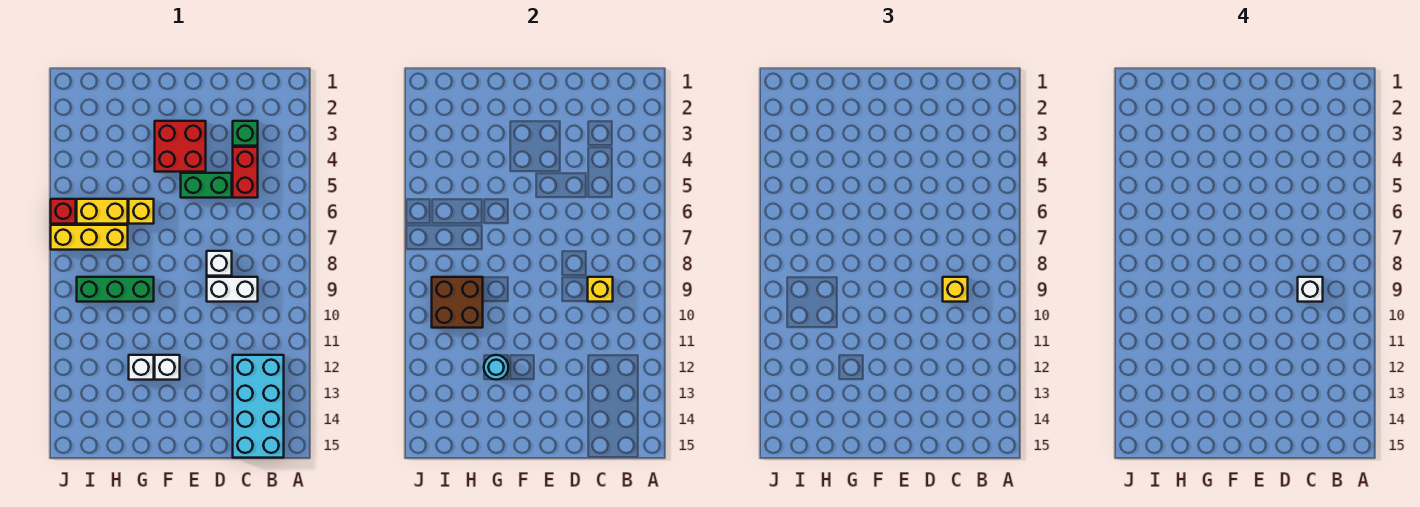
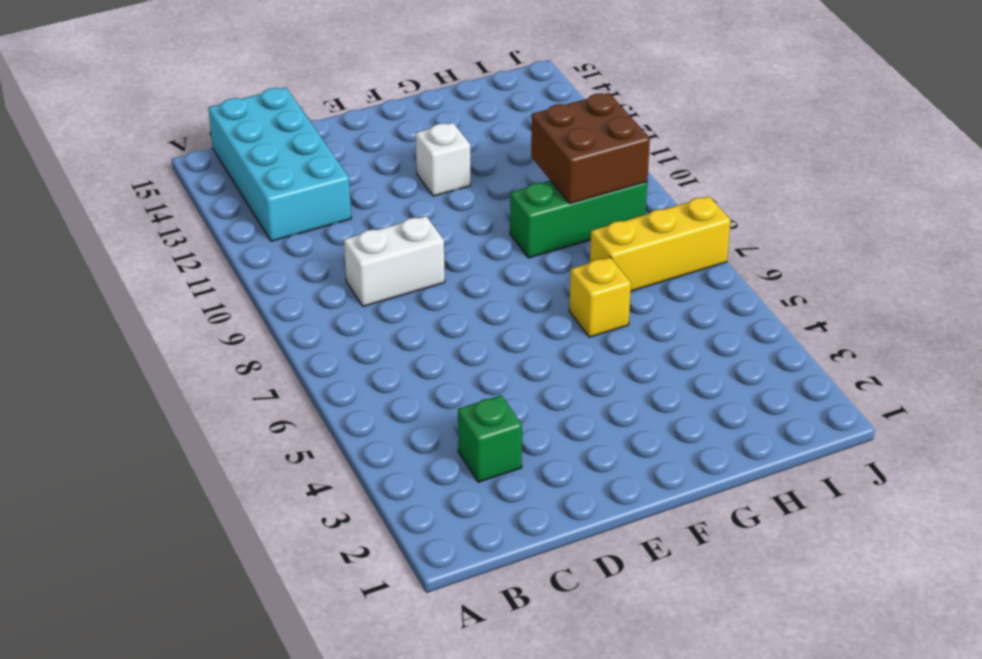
none -> red brick C4:C5 level 1
none -> green brick D5:E5 level 1
none -> white brick D8 level 1

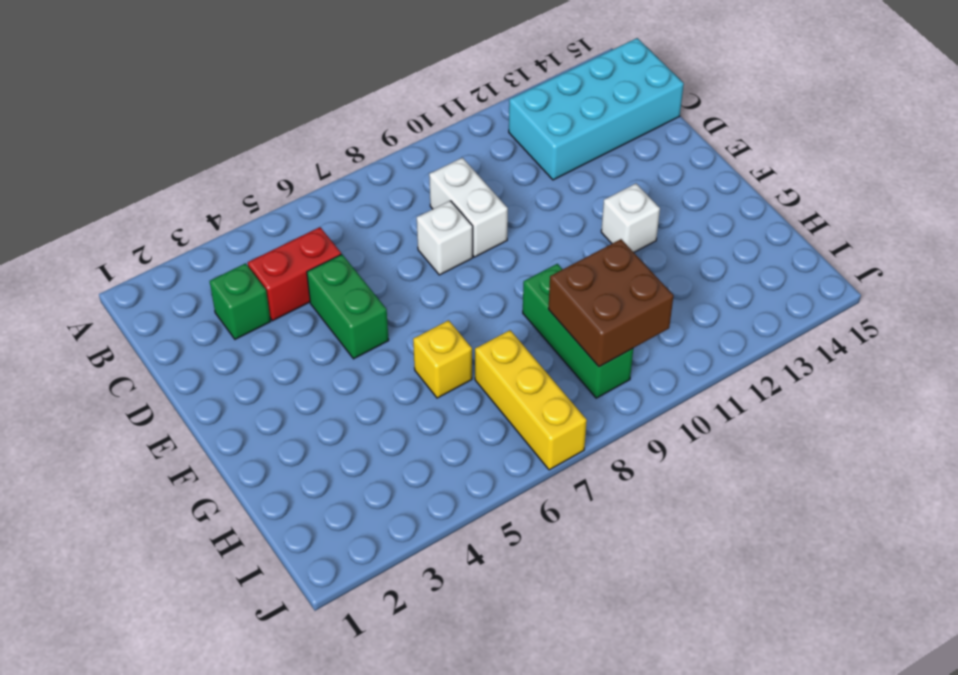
none -> red brick E3:F4 level 1
none -> white brick G12 level 1
none -> yellow brick H6:I6 level 1

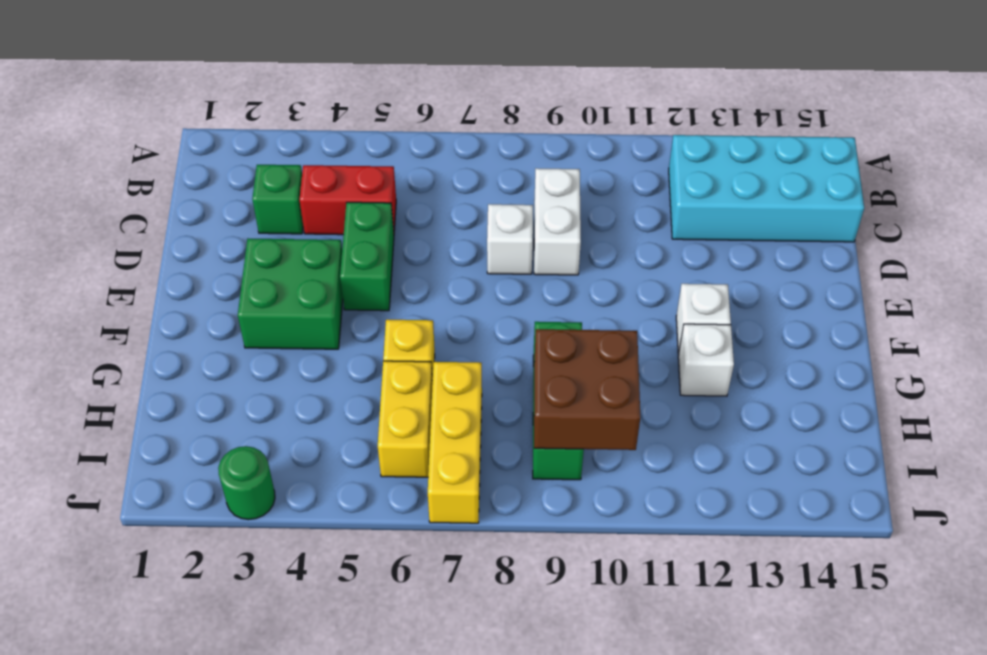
green brick E3:F4 level 1 -> red brick E3:F4 level 1
green round brick J3 level 1 -> none
none -> red brick J6 level 1
none -> yellow brick C9 level 2
none -> cyan round brick G12 level 2

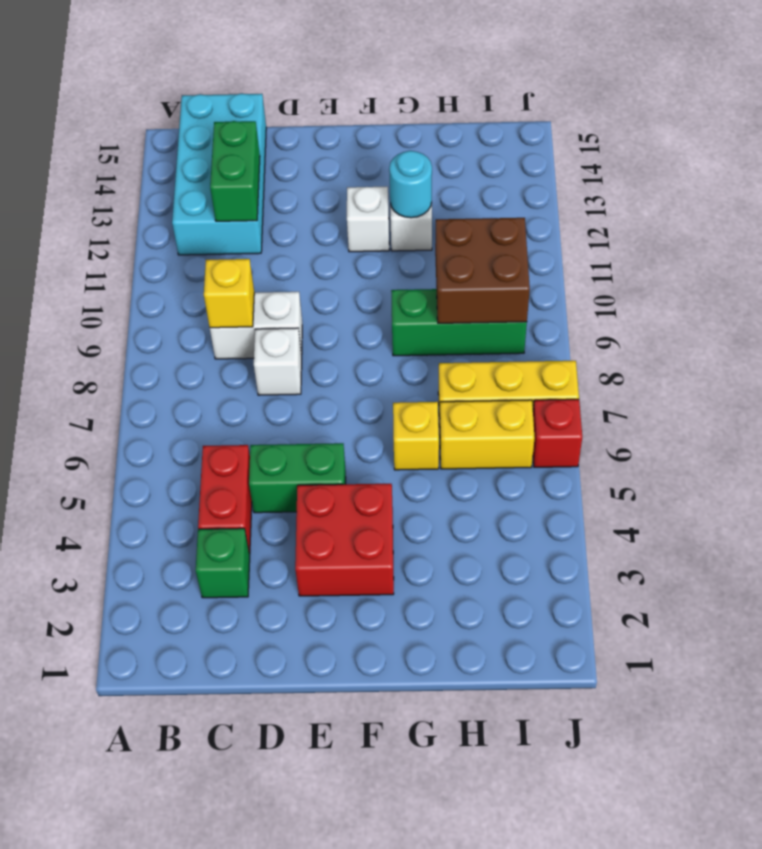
green brick C12:C13 level 2 -> none
none -> yellow brick C9 level 3
none -> white brick C9 level 4

